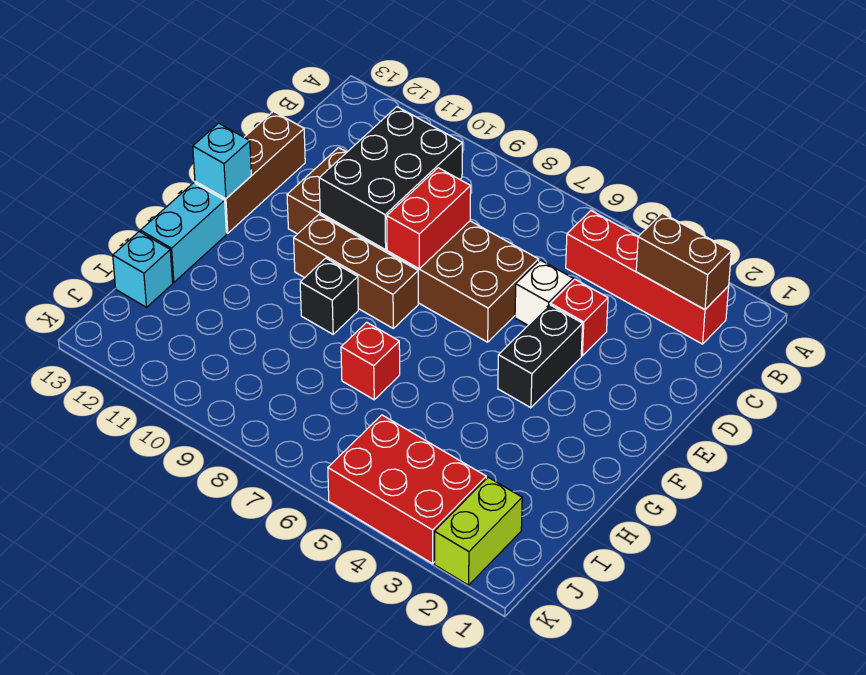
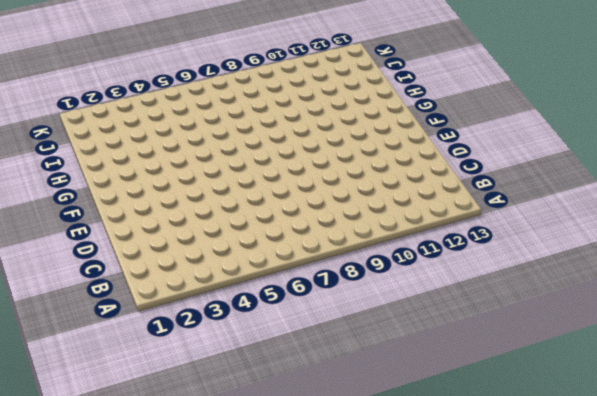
none -> red brick B2:B5 level 1
none -> red brick D4 level 1
none -> white brick D5 level 1

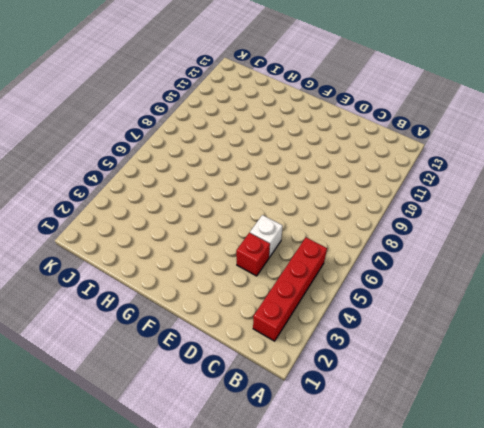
none -> brown brick D6:E11 level 1
none -> brown brick D13:F13 level 1
none -> black brick E4:F4 level 1

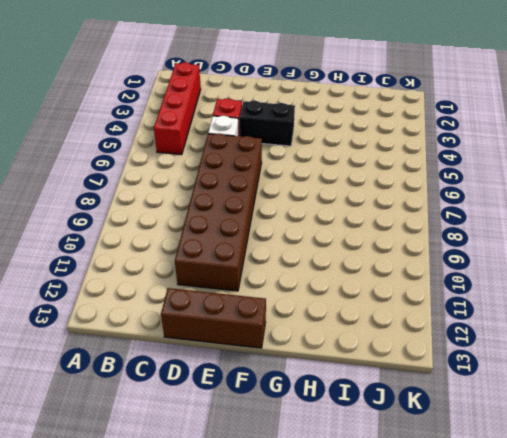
none -> brown brick F8:F10 level 1
none -> black brick G9 level 1
none -> cyan brick G13:H13 level 1

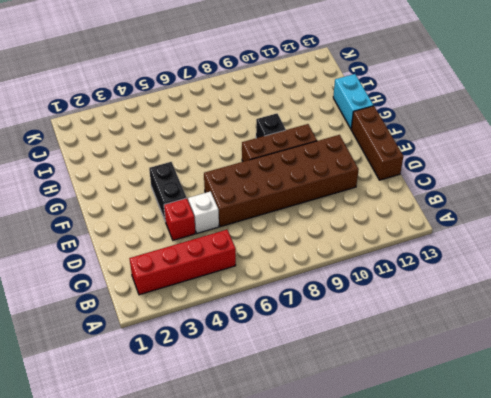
none -> red brick H7 level 1
none -> cyan brick I13 level 1
none -> lime brick J2:K2 level 1

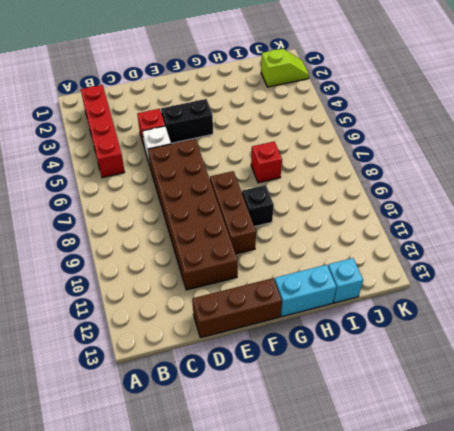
lime slope J2:K2 level 1 top J -> lime brick J2:K2 level 1
none -> red brick J3:K5 level 1
none -> brown brick B2:B3 level 2
none -> black brick C9:E10 level 2

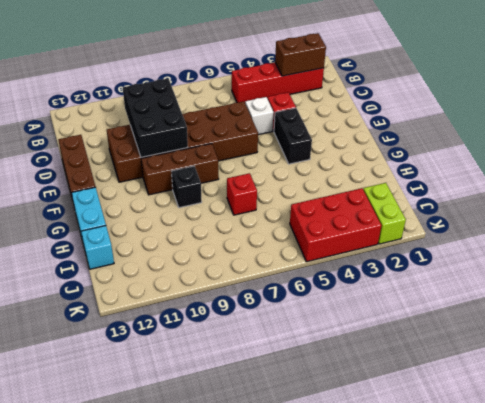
none -> red brick D8:E8 level 2
none -> cyan brick F13 level 2

